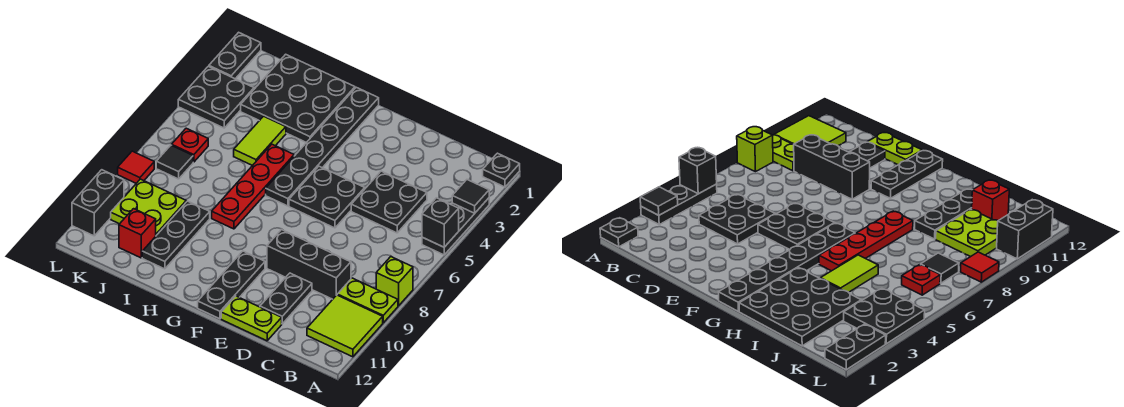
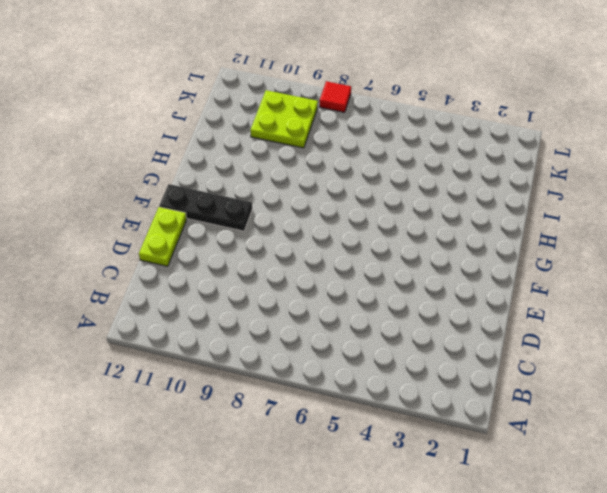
none -> black plate A1 level 1
none -> black plate A3:A5 level 1
none -> lime brick A8 level 1

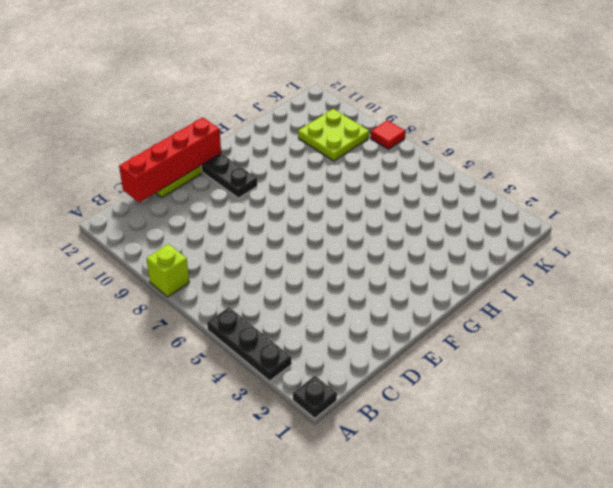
red brick C12:F12 level 2 -> none
none -> lime plate A9:B9 level 1
none -> lime tile A10:B11 level 1
none -> black plate C4:D5 level 1

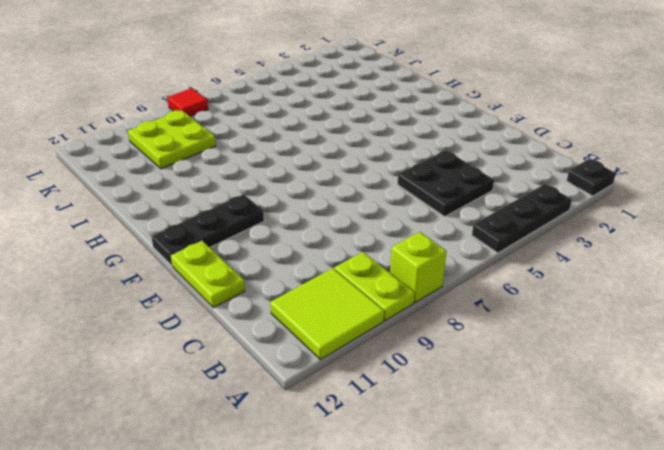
none -> black brick C9:E9 level 1
none -> black plate D10:D11 level 1
none -> black plate E5:F6 level 1

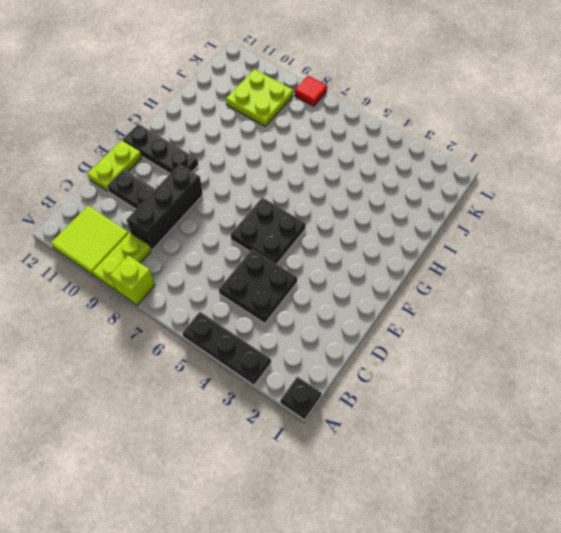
none -> black plate G1:G6 level 1
none -> black plate H1:J3 level 1
none -> red plate H5:H8 level 1

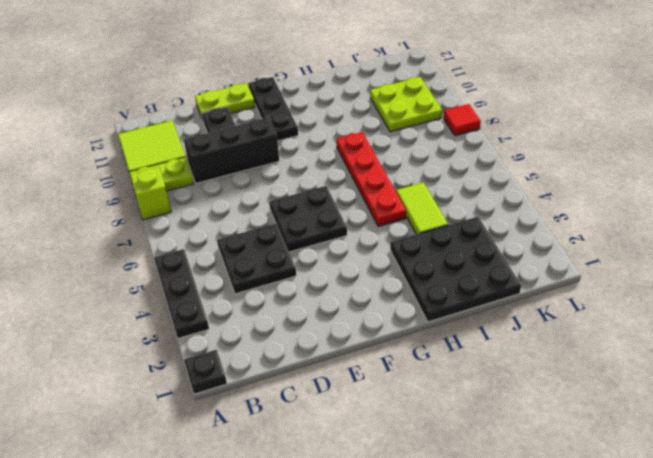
none -> black plate G1:G6 level 1
none -> black plate I9:I11 level 1
none -> red brick J11 level 1

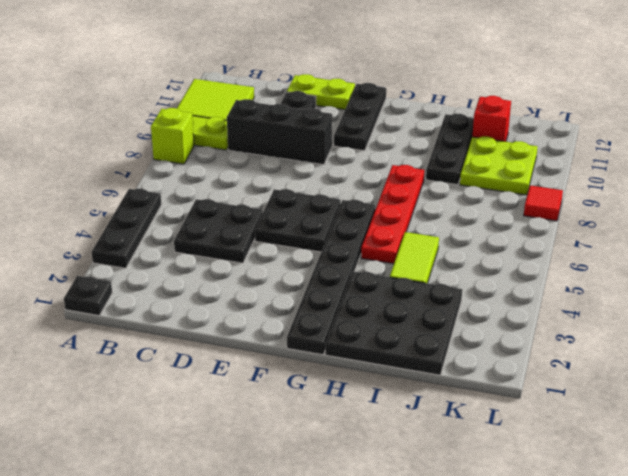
none -> black plate K3:L4 level 1
none -> red plate K6 level 1
none -> black tile K7 level 1

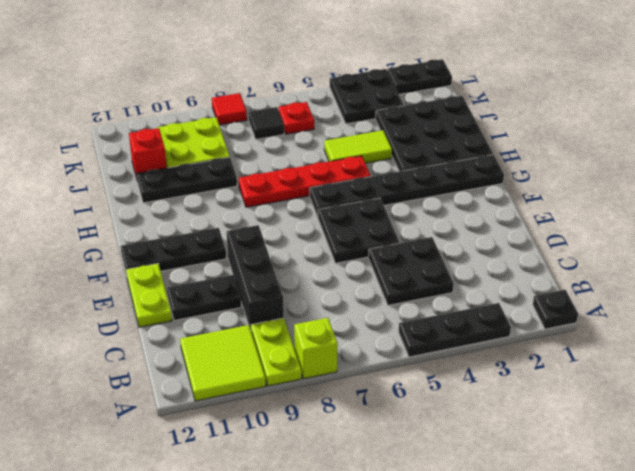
none -> black brick L10:L11 level 1
none -> black tile A3 level 2
none -> black brick A5 level 2

